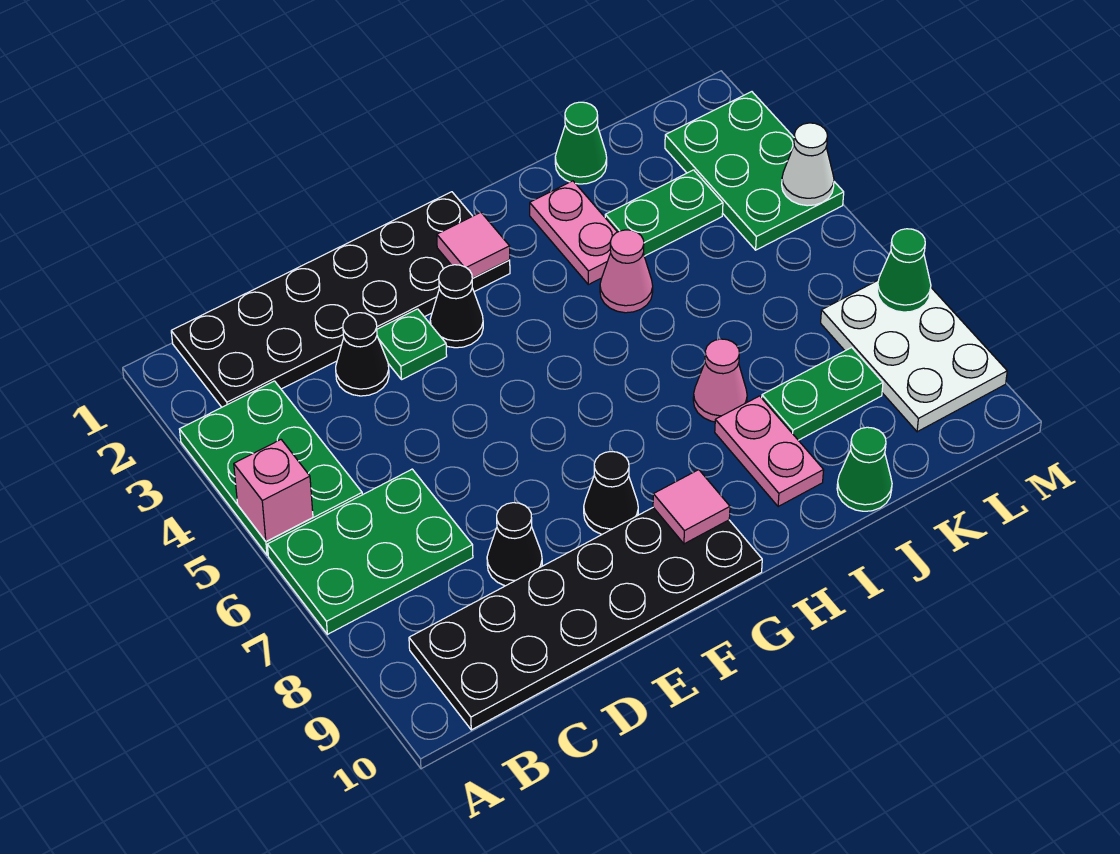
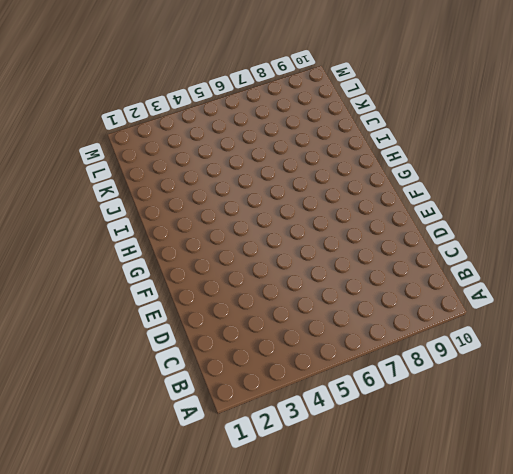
none -> green plate A3:B5 level 1
none -> green plate A6:C7 level 1
none -> black plate B1:G2 level 1

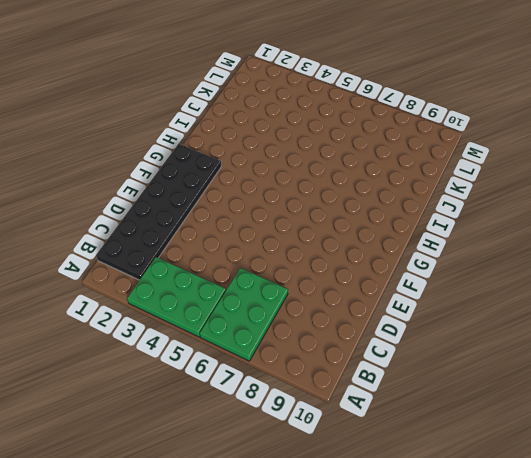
none -> black plate B9:G10 level 1
none -> black cone D3 level 1
none -> black cone D8 level 1

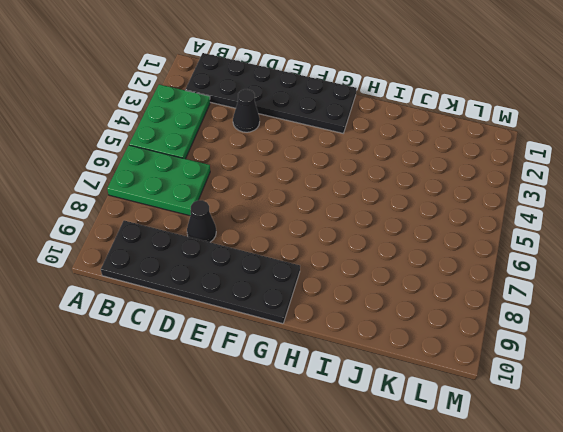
none -> green plate E3 level 1
none -> black cone F3 level 1
none -> black cone F8 level 1

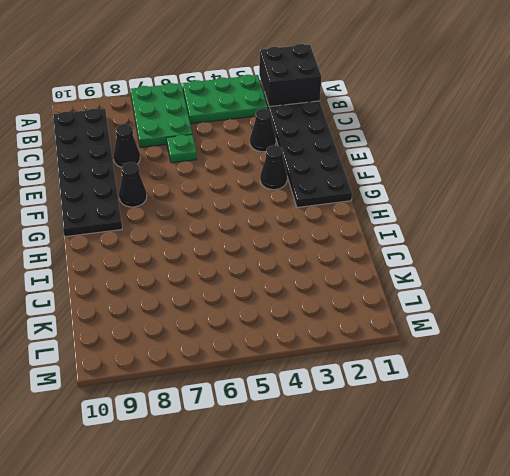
black brick A1:B2 level 2 -> none
green plate D6 level 1 -> green plate E3 level 1
none -> pink plate I2:I3 level 1
none -> pink cone I4 level 1
none -> pink cone I7 level 1

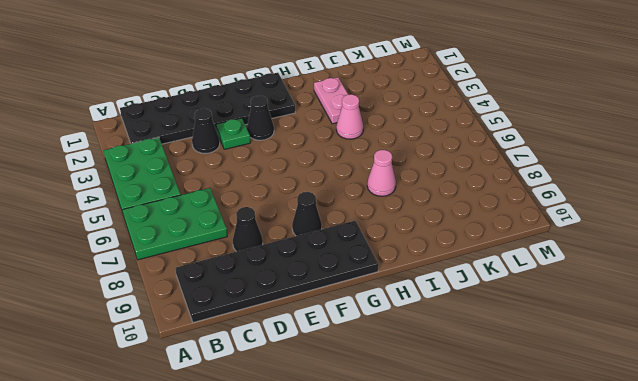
none -> pink plate I8:I9 level 1
none -> green cone J1 level 1
none -> green plate J3:K3 level 1

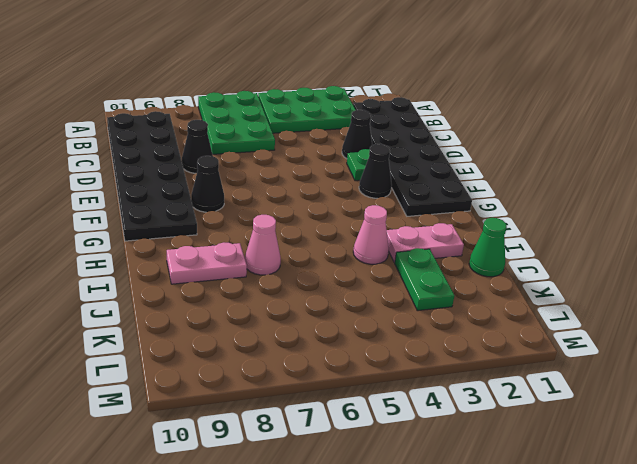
none -> green plate J8:K8 level 1
none -> green cone J10 level 1
none -> green plate L2:M4 level 1

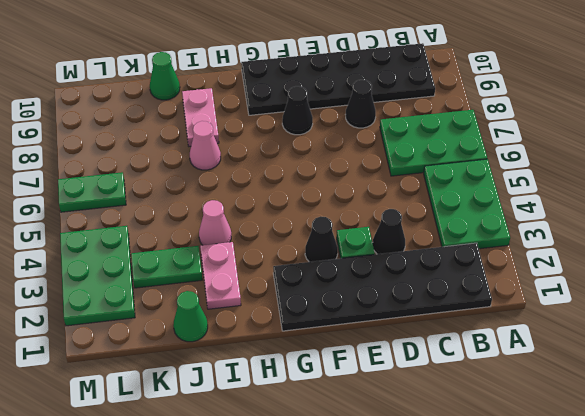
green plate L6:M6 level 1 -> green plate J8:K8 level 1
none -> white plate L7:M9 level 1
none -> pink brick A5 level 2
none -> pink tile G2 level 2

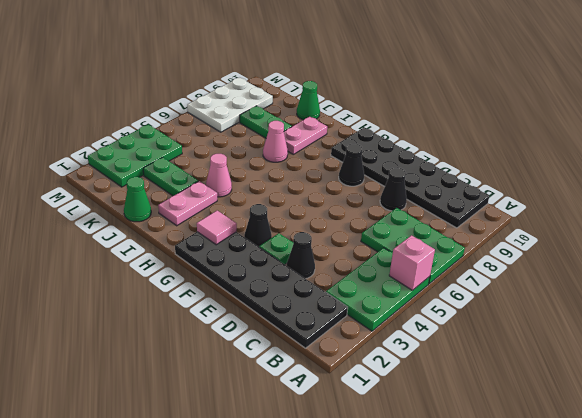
none -> pink tile G9 level 2
none -> white cone M4 level 2
none -> green cone M7 level 2

